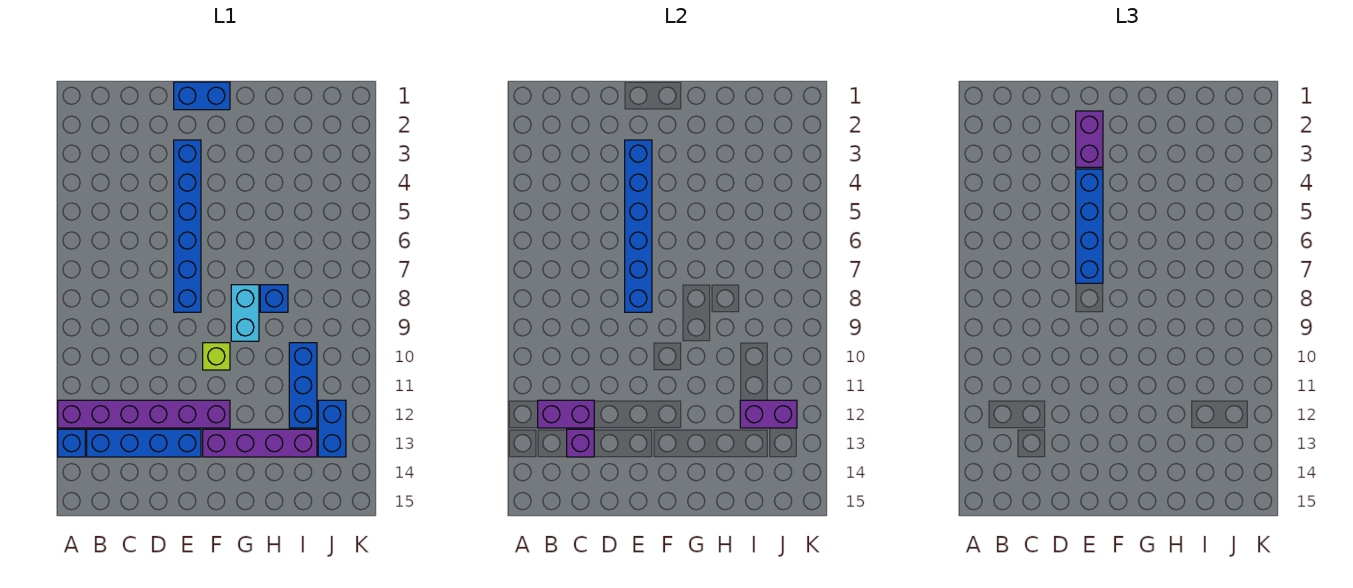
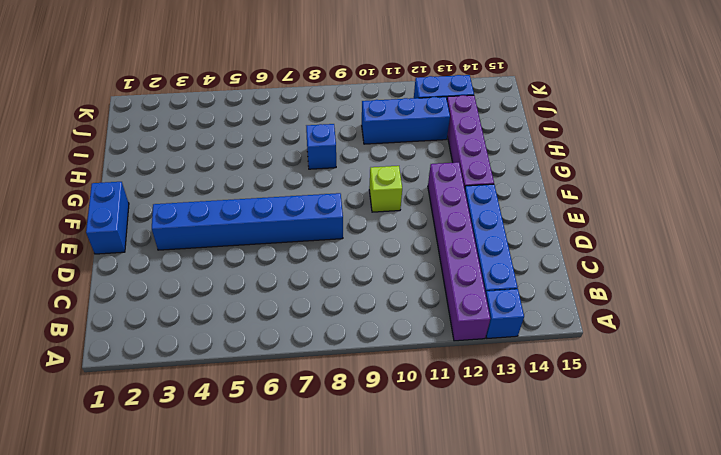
none -> cyan brick G8:G9 level 1
none -> purple brick B12:C12 level 2
none -> purple brick C13 level 2

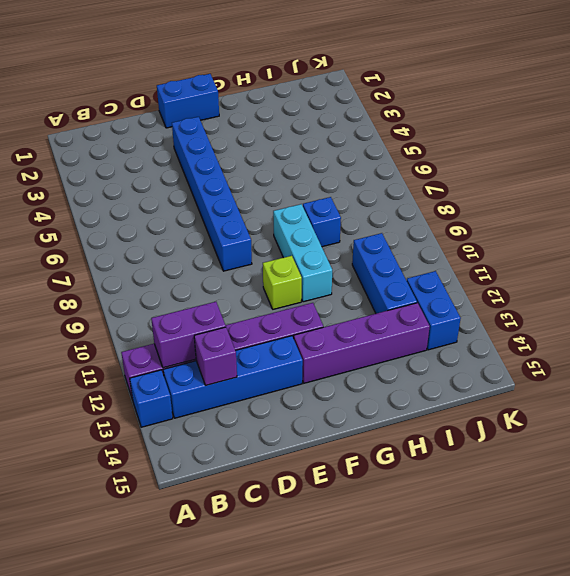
cyan brick G8:G10 level 1 -> cyan brick G8:G9 level 1
none -> blue brick E3:E8 level 2
none -> purple brick I12:J12 level 2
none -> purple brick E2:E3 level 3

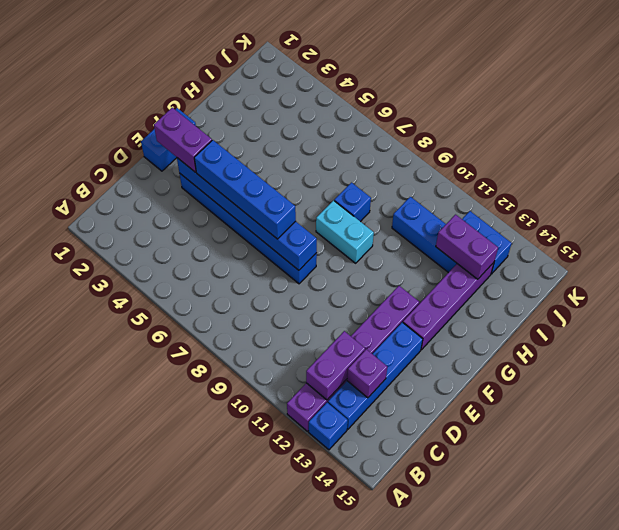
purple brick I12:I13 level 2 -> purple brick I12:J12 level 2
none -> lime brick F10 level 1

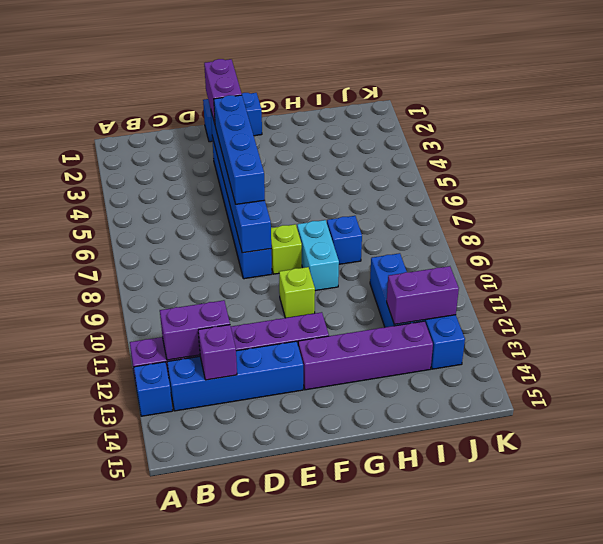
lime brick F8 level 1 -> none

